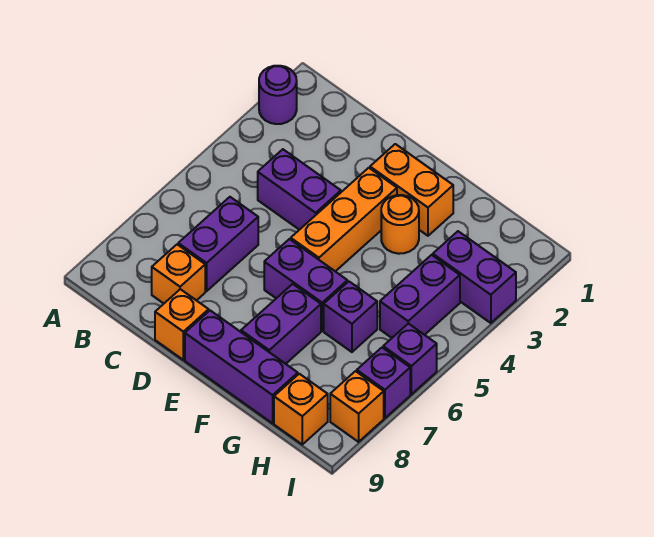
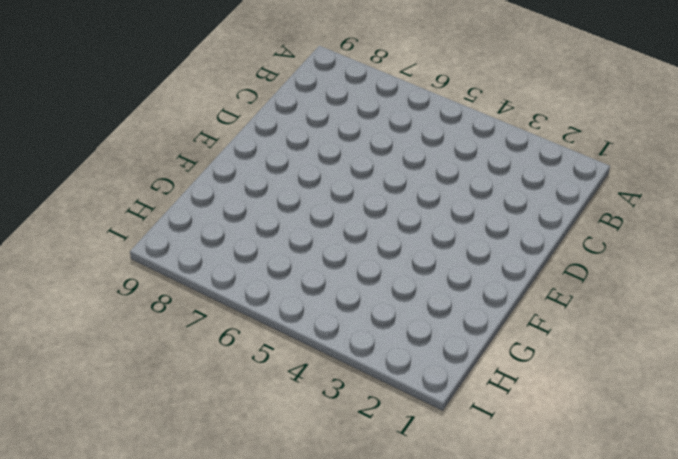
none -> purple round brick A2 level 1
none -> purple brick C4:D4 level 1
none -> purple brick C6:C7 level 1

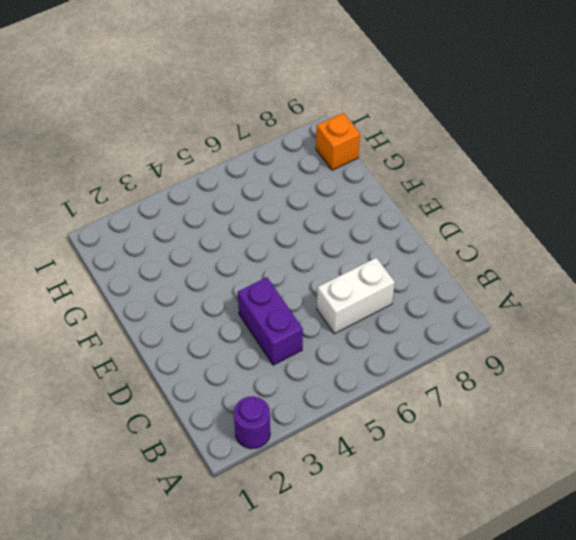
white brick C6:C7 level 1 -> purple brick C6:C7 level 1
none -> orange brick C8 level 1
none -> orange brick D9 level 1
none -> orange brick E2:F2 level 1

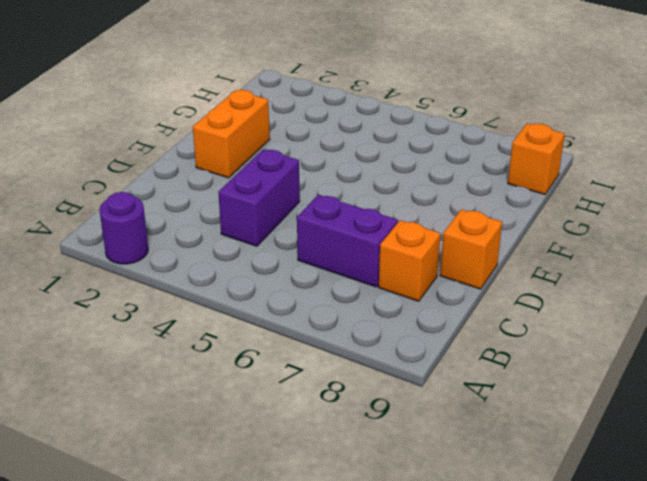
none -> orange brick E3:E5 level 1
none -> purple brick E6:F6 level 1
none -> purple brick E9:G9 level 1

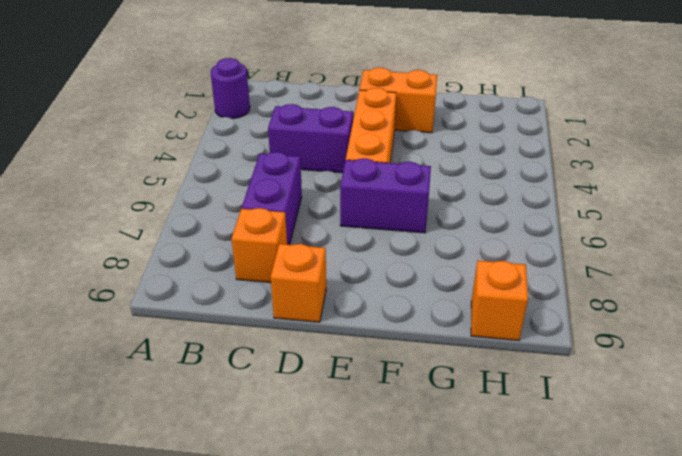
none -> purple brick E9:G9 level 1
none -> orange round brick F3 level 1
none -> purple brick F7:F8 level 1

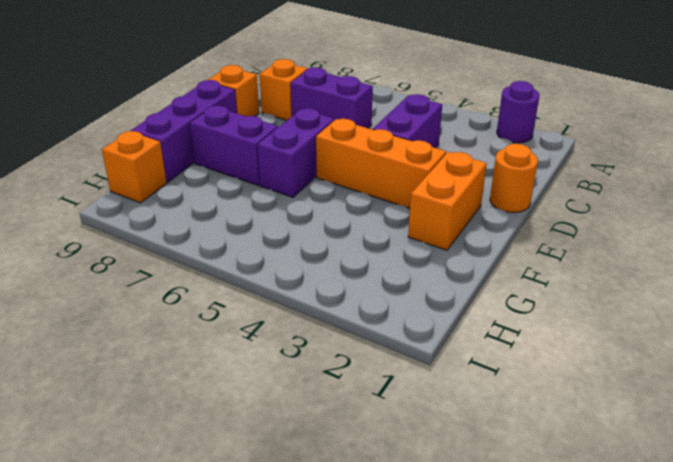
orange round brick D1 level 1 -> orange round brick F3 level 1
none -> purple brick G6 level 1
none -> purple brick H3:I3 level 1
none -> purple brick H4:H5 level 1

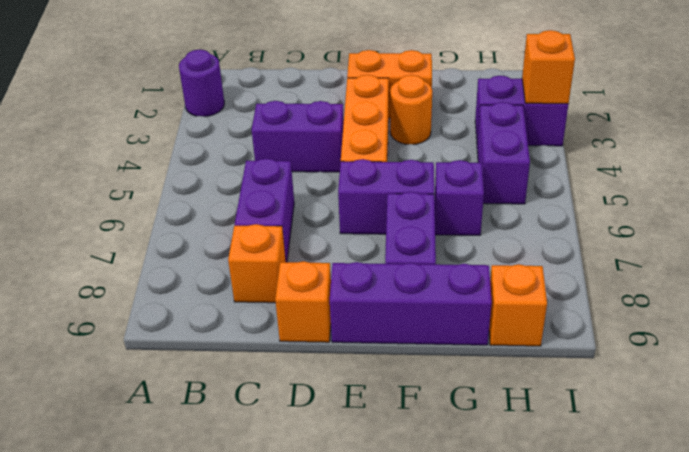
orange brick I3 level 2 -> orange brick I8 level 1
none -> purple brick I6 level 1
none -> purple brick I7 level 1

